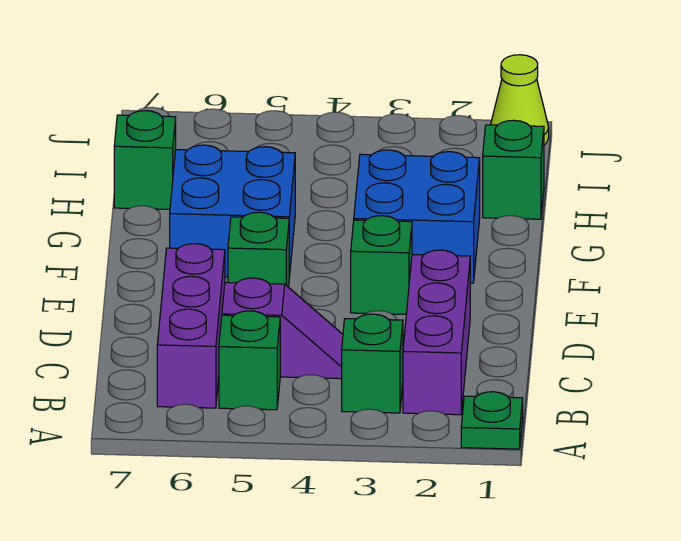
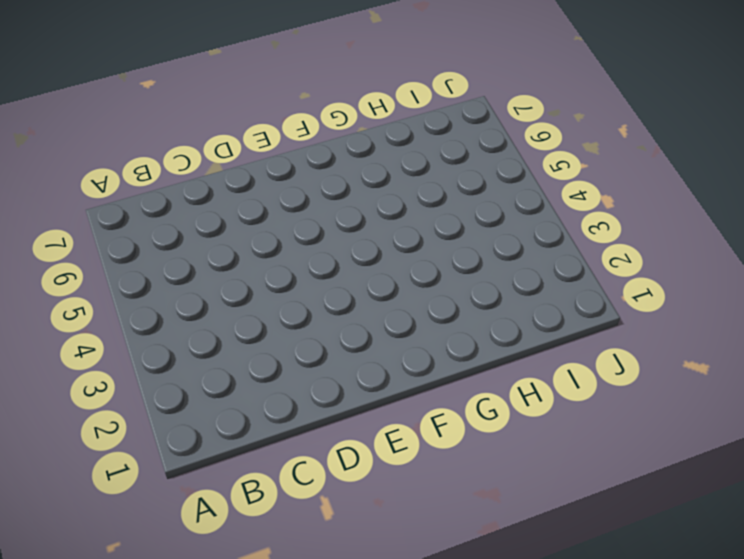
none -> green plate A1 level 1
none -> purple brick B2:D2 level 1
none -> green brick B3 level 1

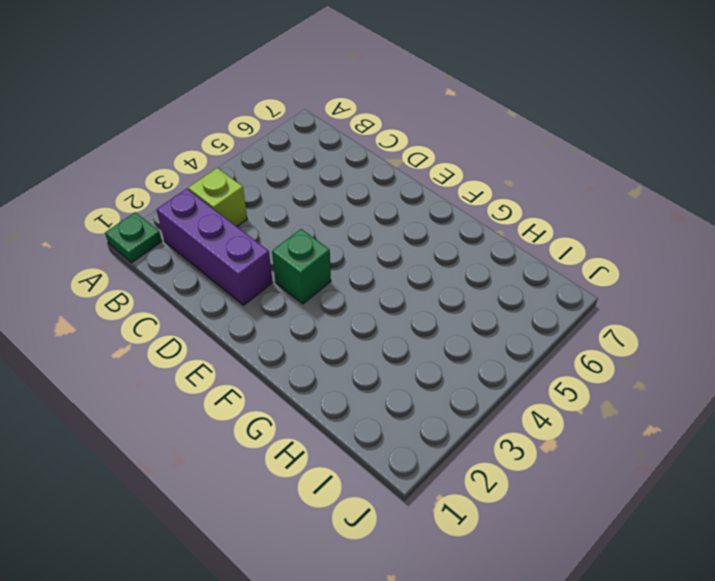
lime brick B3 level 1 -> green brick B3 level 1
none -> green brick B5 level 1
none -> purple brick B6:D6 level 1
none -> purple slope C4:C5 level 1 top 5

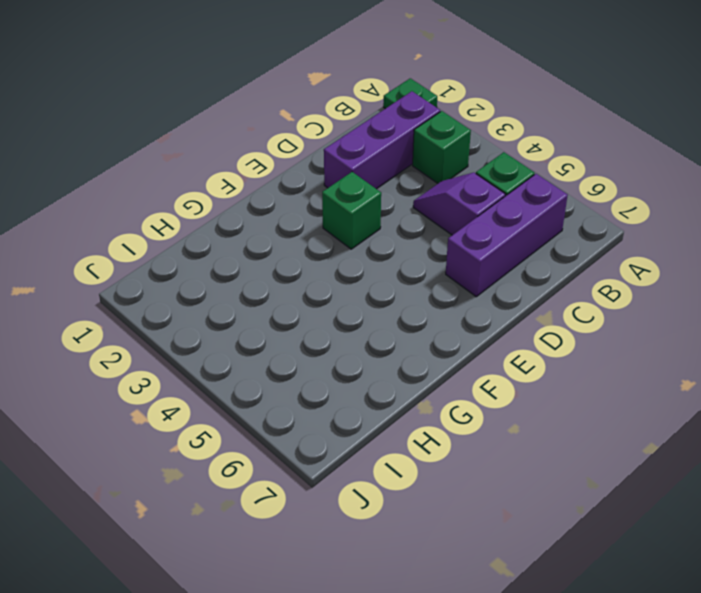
none -> green brick E5 level 1
none -> blue brick F2:G3 level 1
none -> blue brick F5:G6 level 1

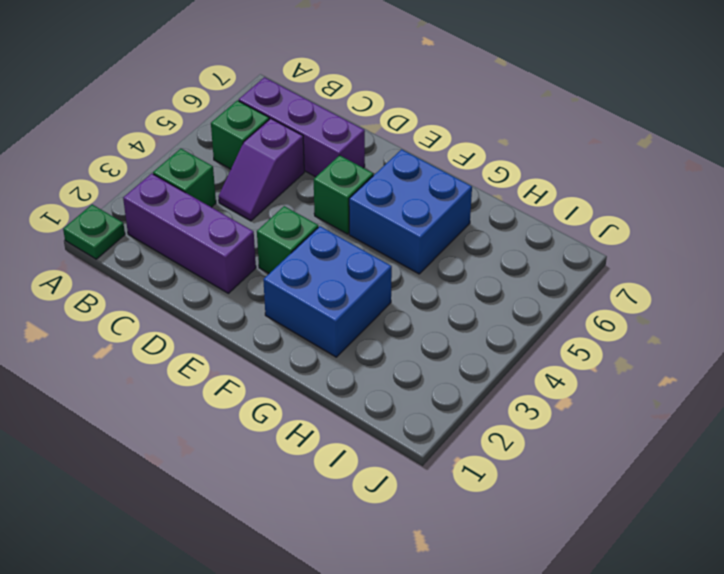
none -> green brick H1 level 1
none -> green brick H7 level 1
none -> lime cone J1 level 1

